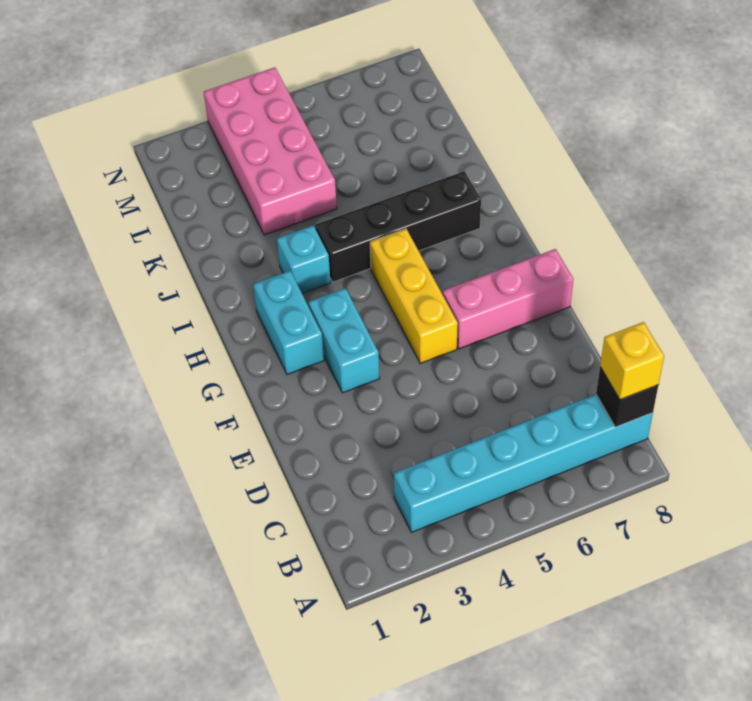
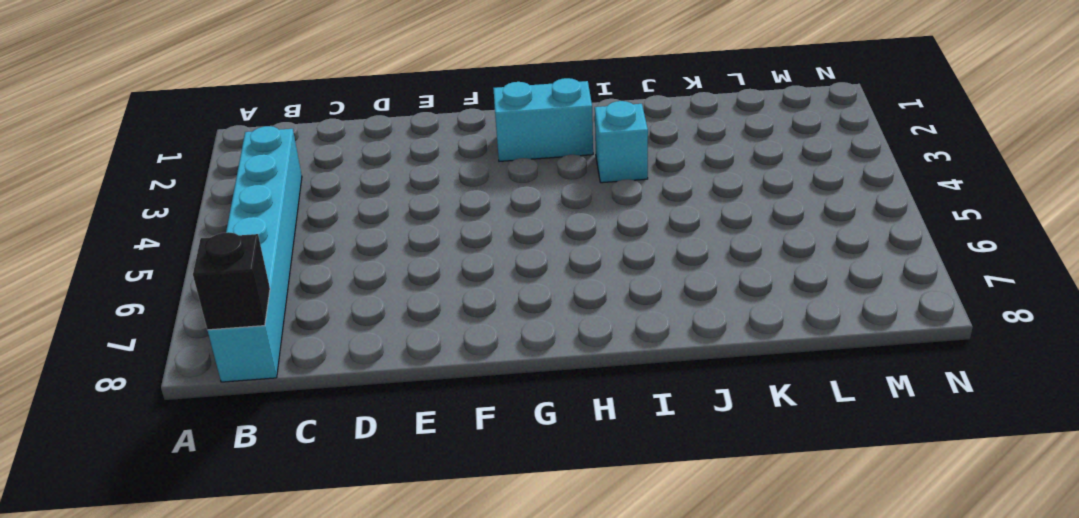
none -> cyan brick F3:G3 level 1
none -> yellow brick F5:H5 level 1

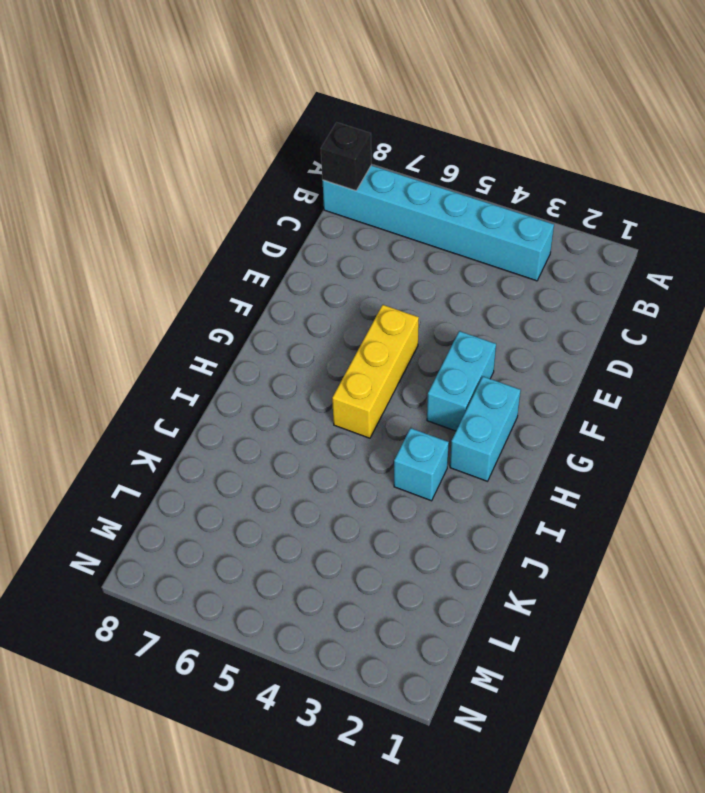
none -> pink brick F6:F8 level 1
none -> black brick I4:I7 level 1

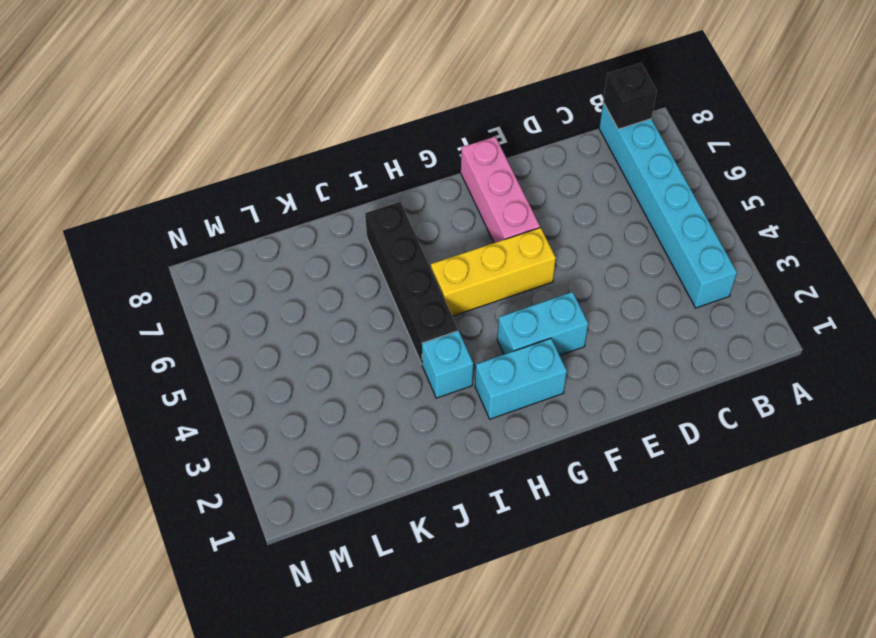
none -> pink brick K3:N4 level 1
none -> yellow brick B8 level 3

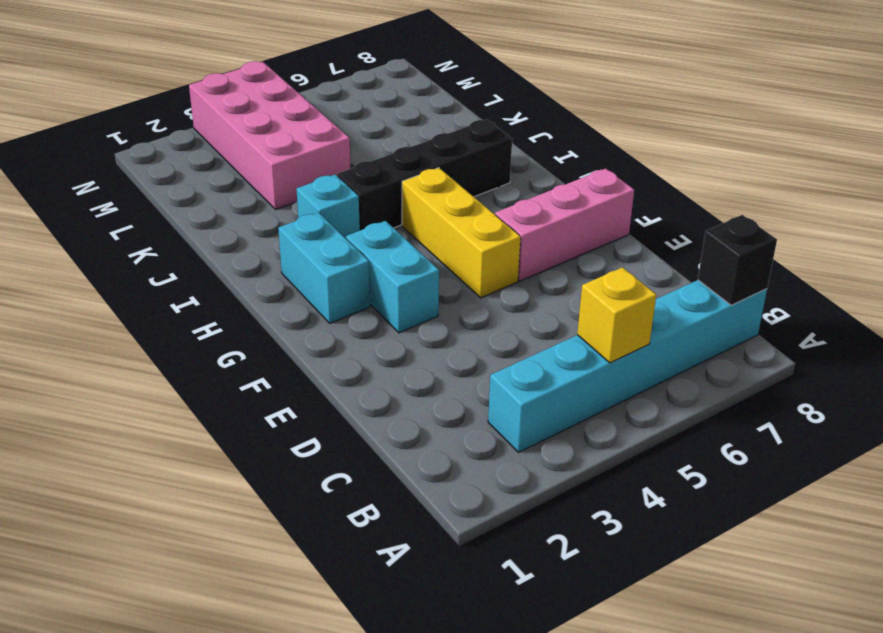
yellow brick B5 level 2 -> yellow brick B8 level 3

